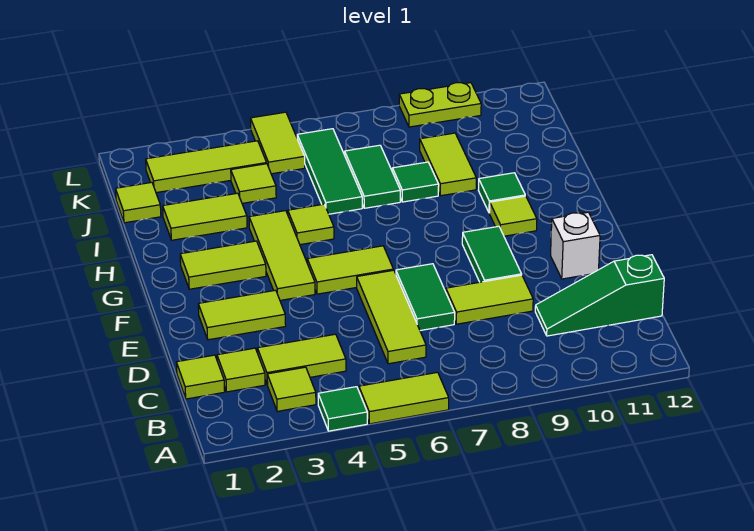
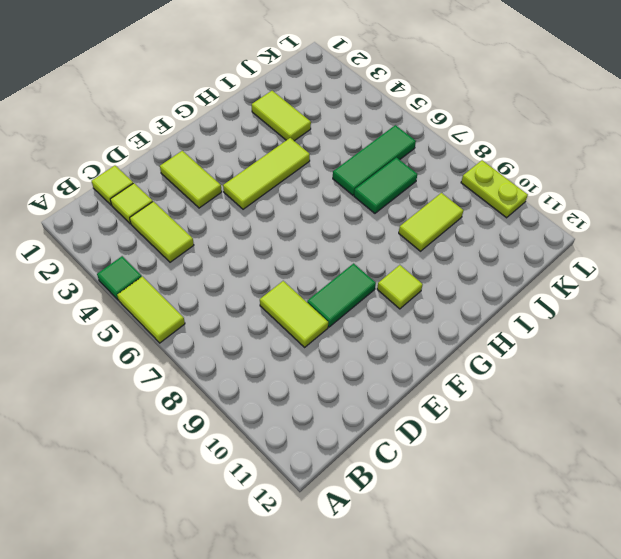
none -> lime tile B3 level 1
none -> lime tile C6:E6 level 1
none -> green slope C10:C12 level 1 top 12

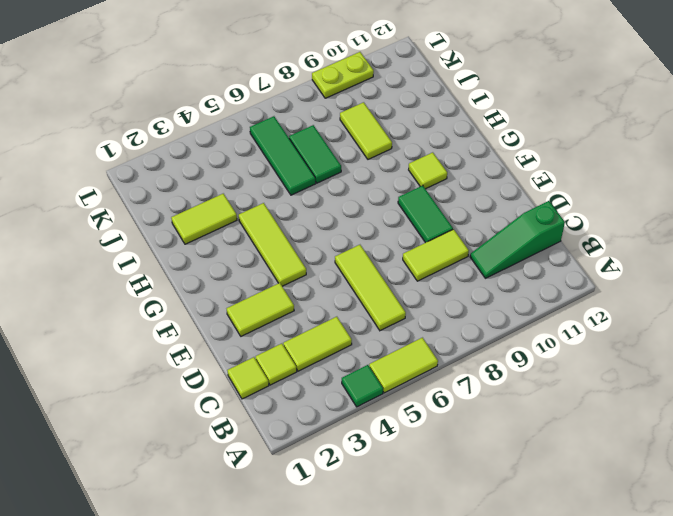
none -> lime tile B3 level 1
none -> green tile D7:E7 level 1
none -> white brick E11 level 1

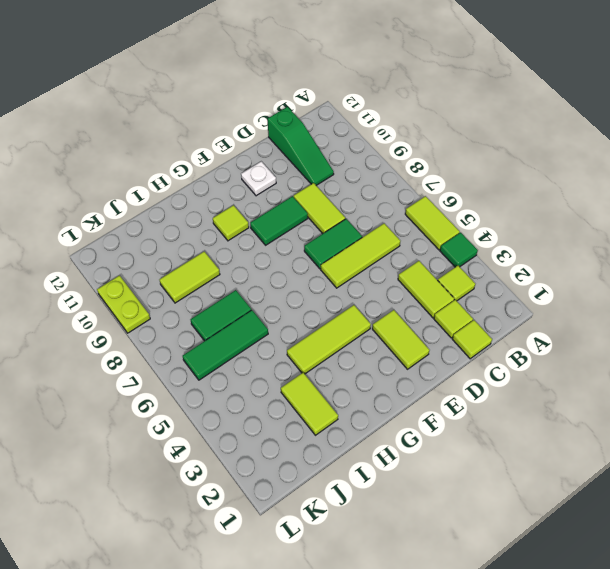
white plate E11 level 1 -> white brick E11 level 1
none -> lime tile F5:F6 level 1
none -> lime tile G2:G3 level 1
none -> lime tile H5 level 1

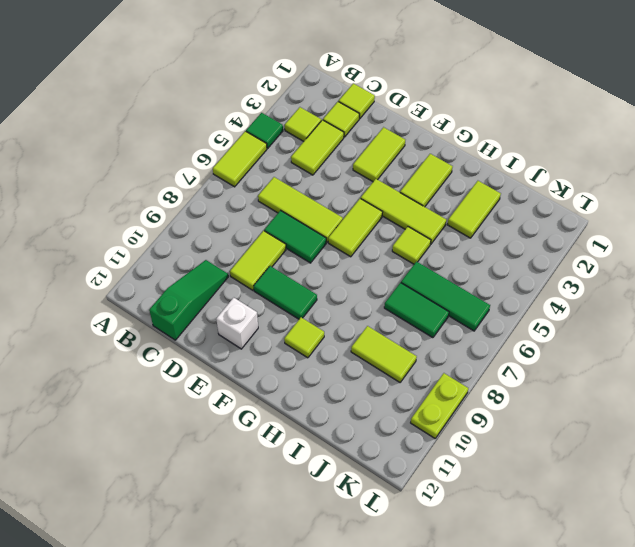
none -> green tile H10 level 1
none -> green tile I8 level 1
none -> lime tile J1 level 1

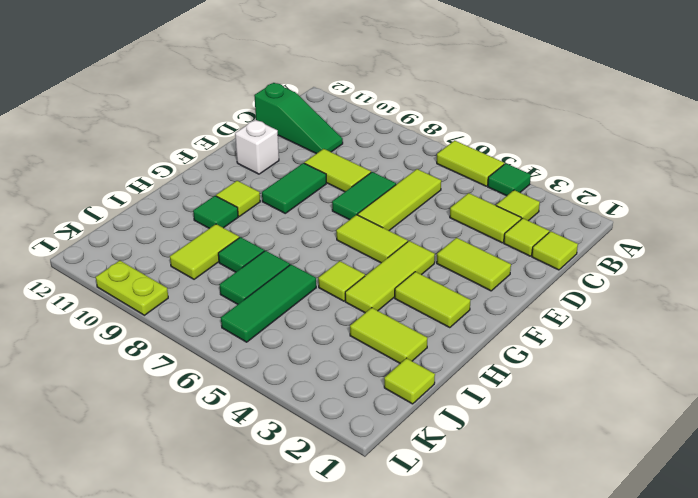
none -> lime tile J4 level 1
none -> lime tile K2:K4 level 1
none -> lime tile K5:L5 level 1

